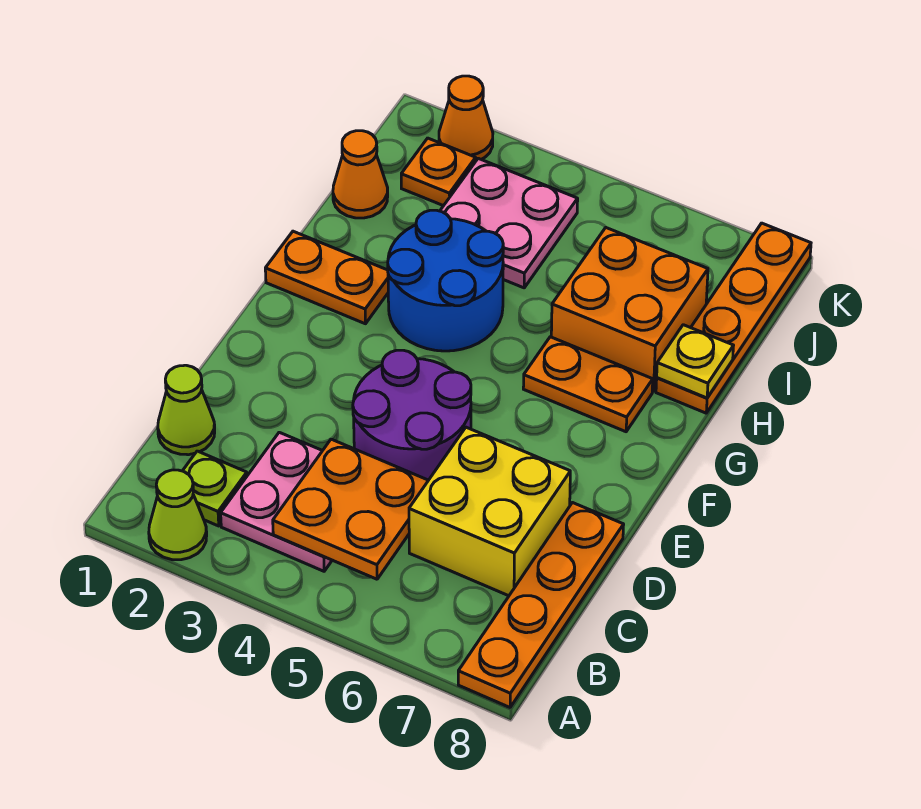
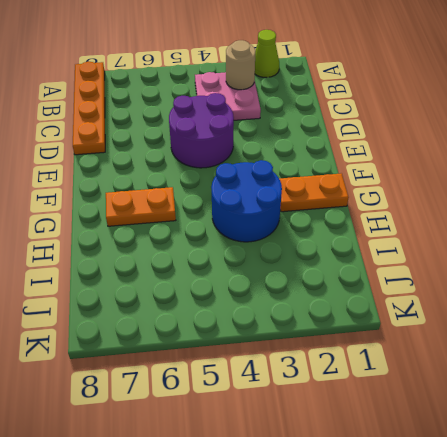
tan round brick B3 level 2 -> none
none -> lime plate B2 level 1
none -> lime cone C1 level 1
none -> yellow brick C6:D7 level 1

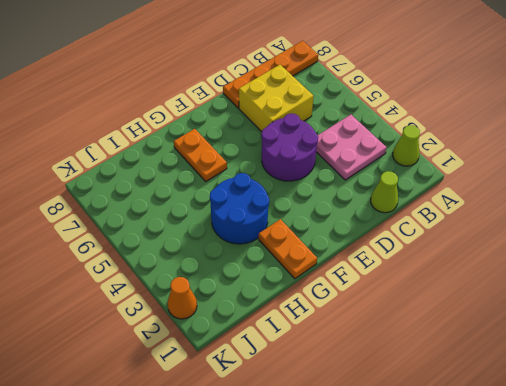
none -> lime plate B2 level 1
none -> orange brick H6:I7 level 1
none -> orange plate H8:K8 level 1

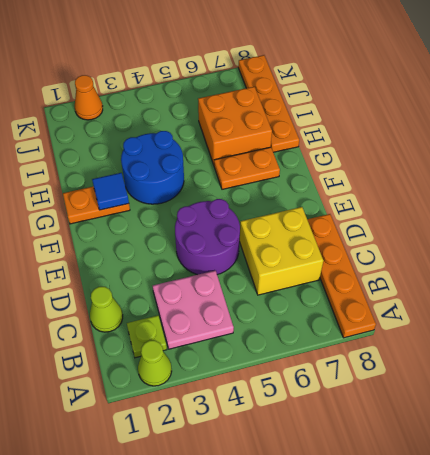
blue tile G2 level 2 -> none
none -> orange cone I1 level 1
none -> pink plate I3:J4 level 1
none -> orange plate J2 level 1

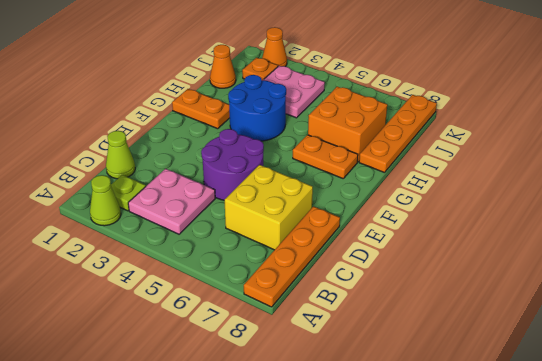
none -> orange plate B4:C5 level 2
none -> yellow plate H8 level 2

